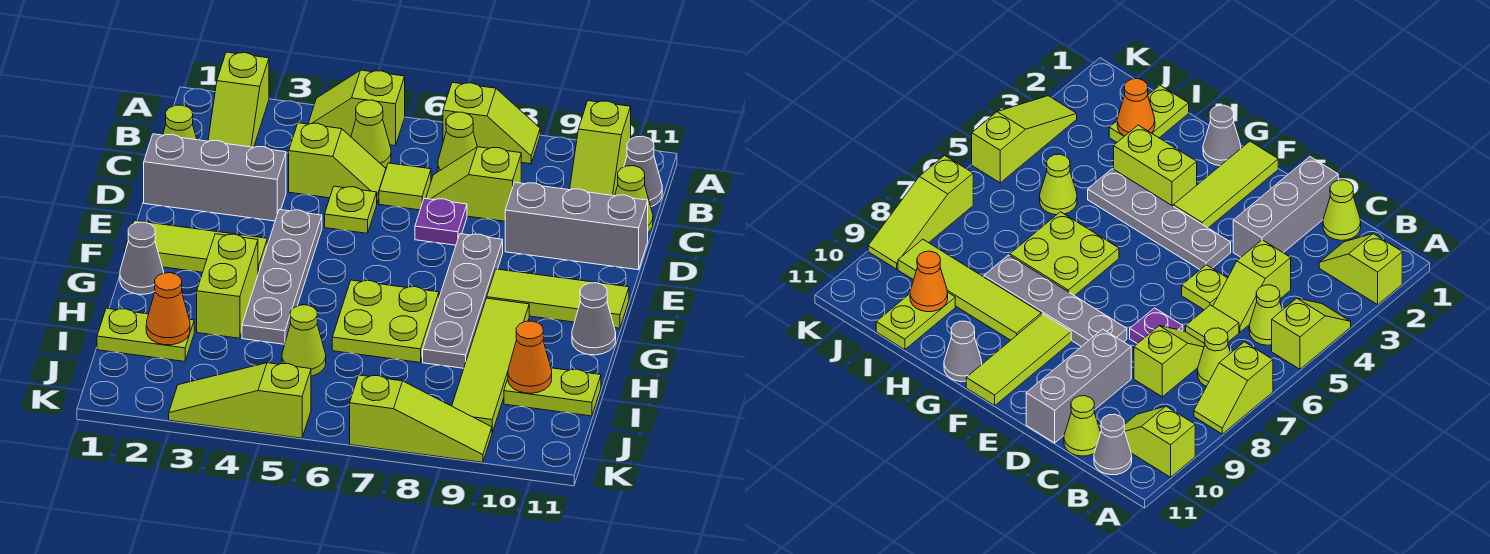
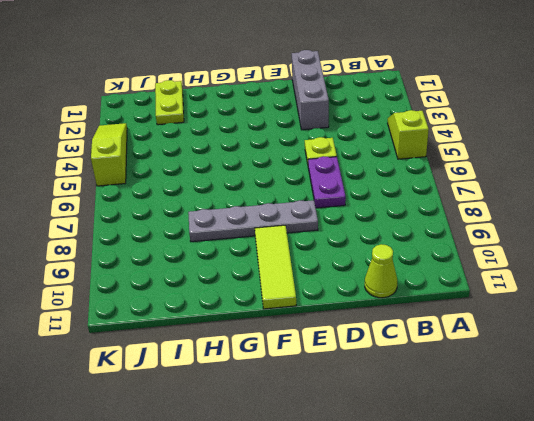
purple plate D6:D7 level 1 -> purple plate D7 level 1
none -> lime slope A2:B2 level 1 top A
none -> lime slope A7:A8 level 1 top 7
none -> lime slope A10:B10 level 1 top A
none -> lime cone B5 level 1

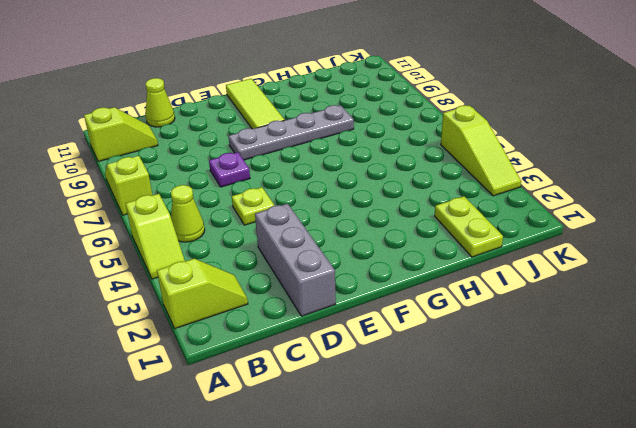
none -> lime cone B7 level 1
none -> grey cone B11 level 1
none -> lime cone C1 level 1
none -> lime slope C4:C5 level 1 top 4

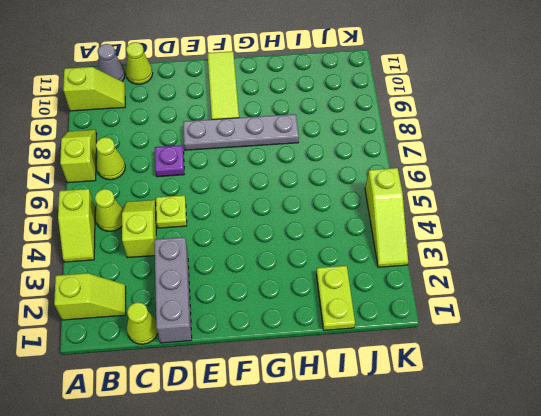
none -> lime tile C6 level 1
none -> lime slope C7:C8 level 1 top 8
none -> grey brick D9:D11 level 1
none -> grey plate E4:H4 level 1

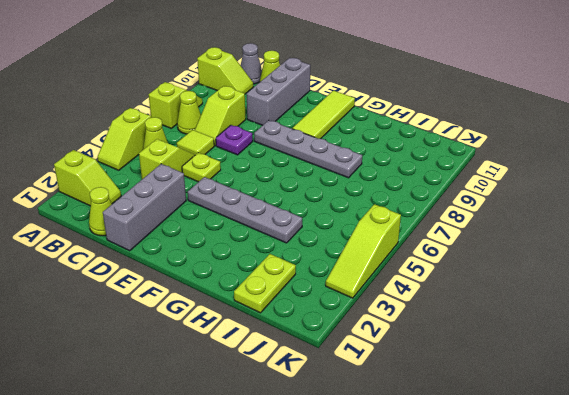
none -> lime tile F1:F3 level 1
none -> grey cone G1 level 1
none -> lime brick G3:H3 level 1
none -> lime plate G6:H7 level 1

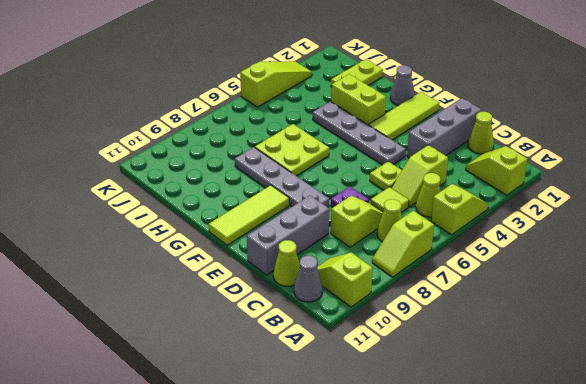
none -> lime tile G9:J9 level 1
none -> grey cone G11 level 1
none -> lime cone I5 level 1
none -> lime plate I10:I11 level 1

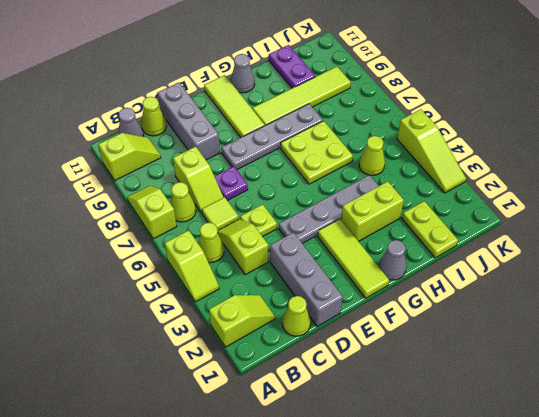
purple plate I10:I11 level 1 -> lime plate I10:I11 level 1
none -> lime slope K7:K9 level 1 top 7
none -> orange cone I2 level 2
none -> orange cone I10 level 2

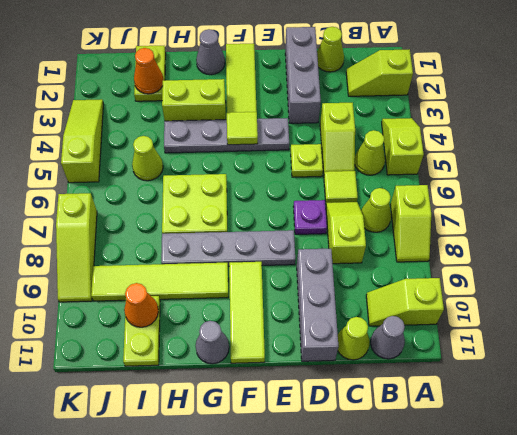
lime tile F4 level 2 -> none

